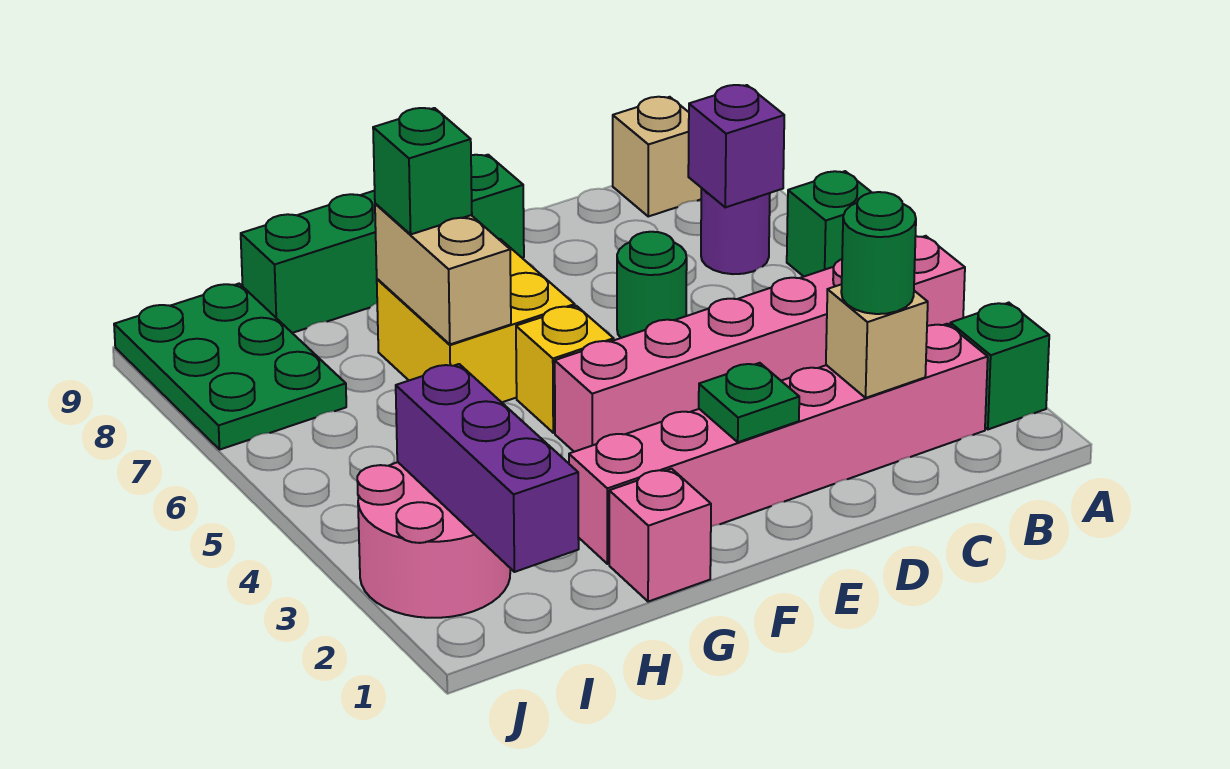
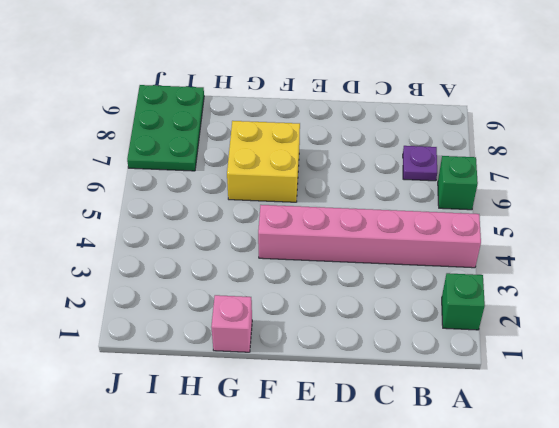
purple plate B7 level 1 -> purple round brick B7 level 1
none -> pink brick B2:G2 level 1
none -> tan brick B9 level 1
none -> green round brick D6 level 1

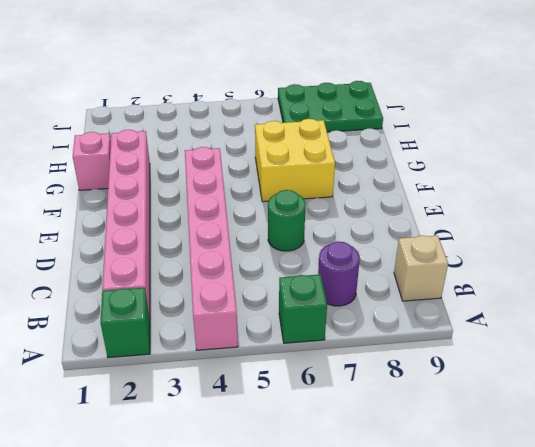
none -> green brick E9:H9 level 1
none -> yellow brick F5 level 1
none -> pink round brick I2:J3 level 1

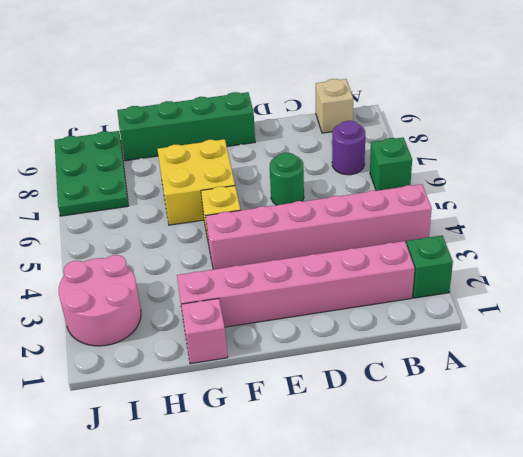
none -> purple brick B7 level 2
none -> tan brick C2 level 2
none -> green plate E2 level 2

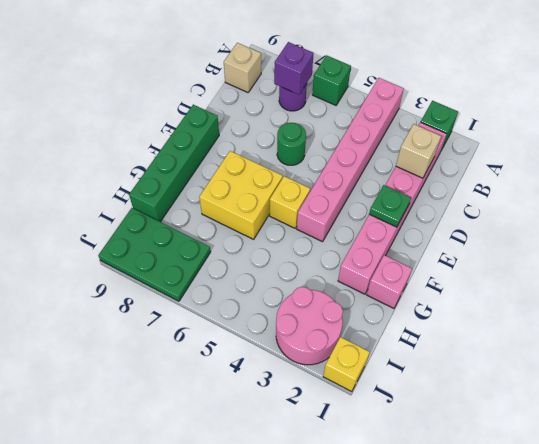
yellow brick J1 level 1 -> none
none -> tan brick G6:G7 level 2
none -> purple brick I1:I3 level 2
none -> green round brick C2 level 3

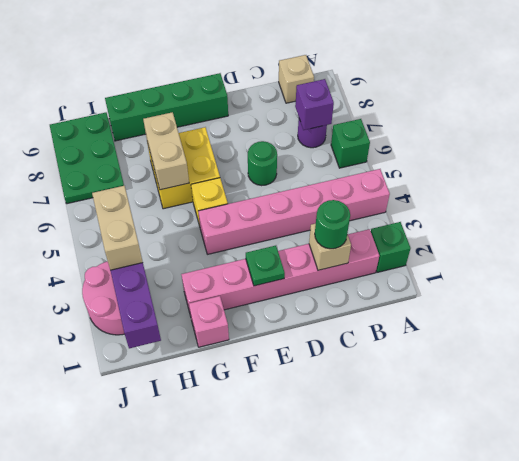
tan brick I3:I4 level 3 -> none
none -> green brick G7 level 3

